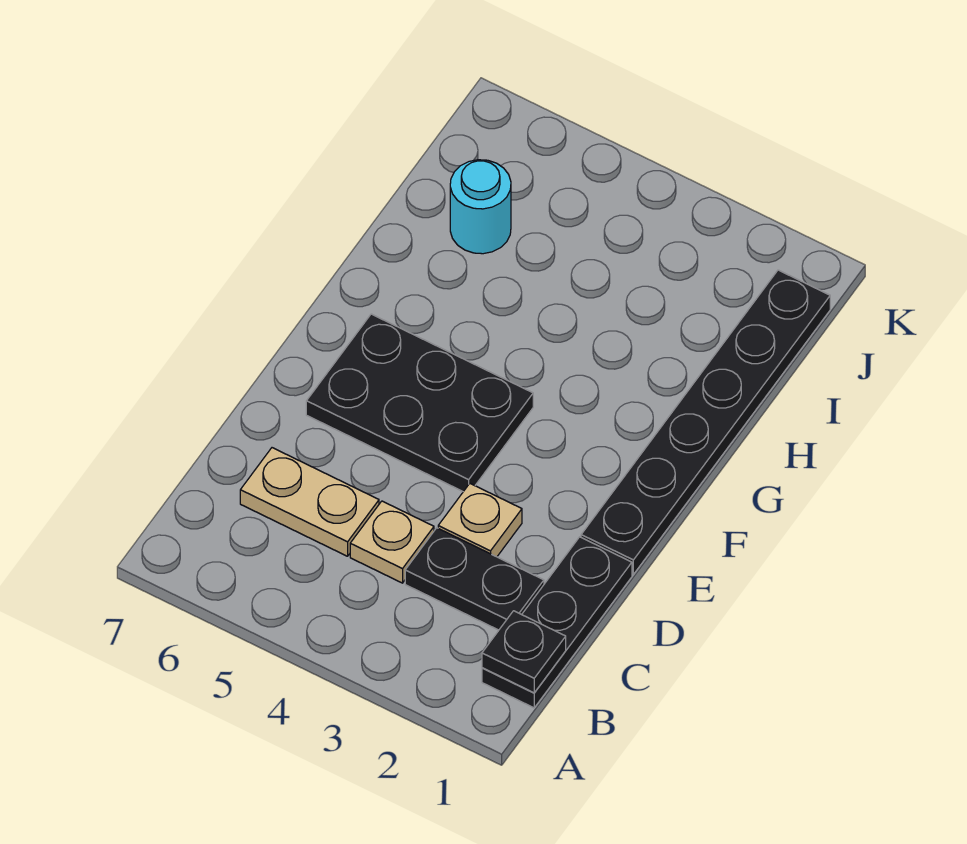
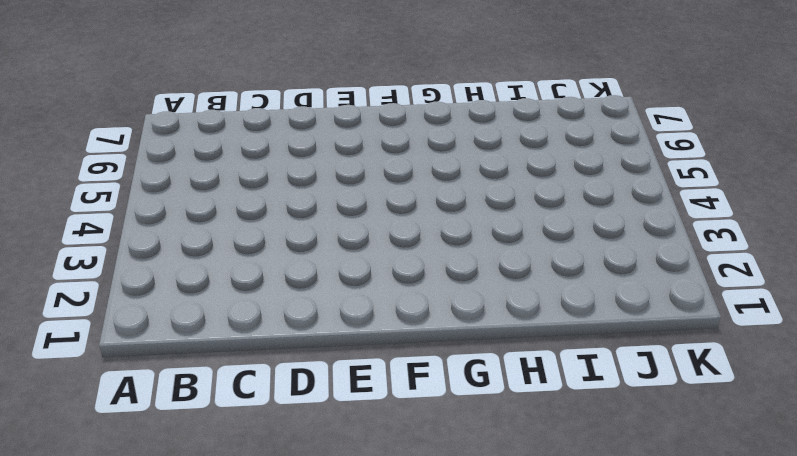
none -> black plate B1:D1 level 1
none -> black plate C2:C3 level 1

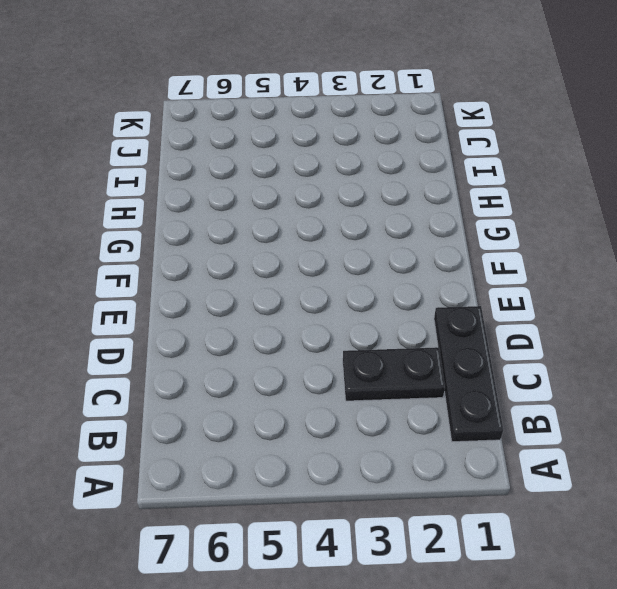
none -> tan plate C4 level 1
none -> tan plate C5:C6 level 1

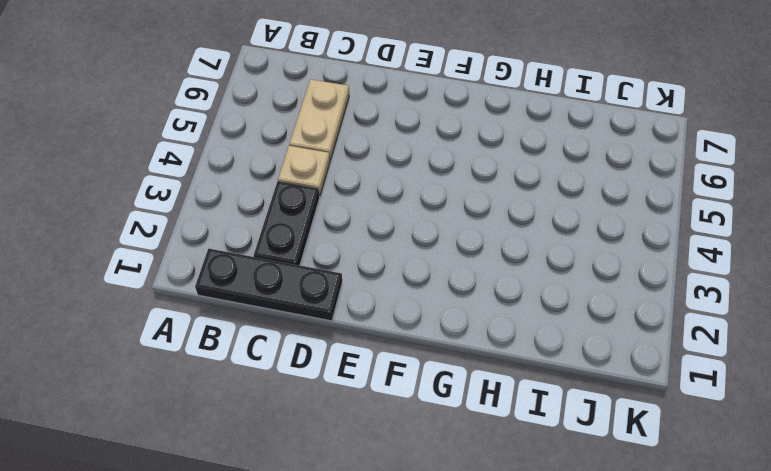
none -> tan plate D3 level 1
none -> black plate E1:J1 level 1

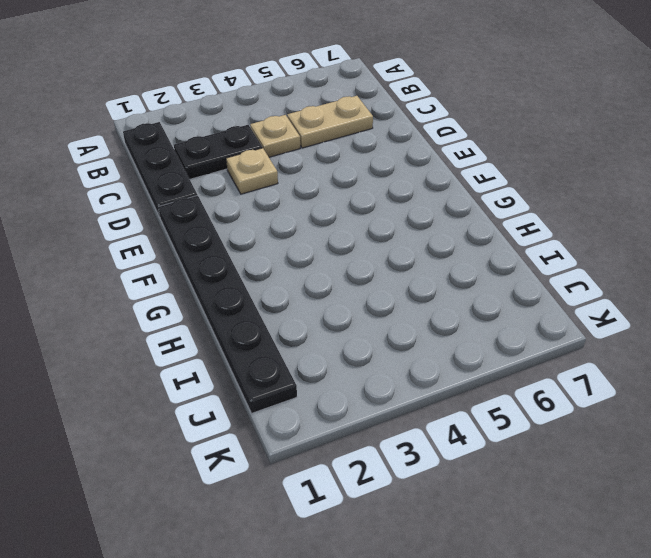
none -> black plate E4:F6 level 1
none -> cyan round brick I6 level 1

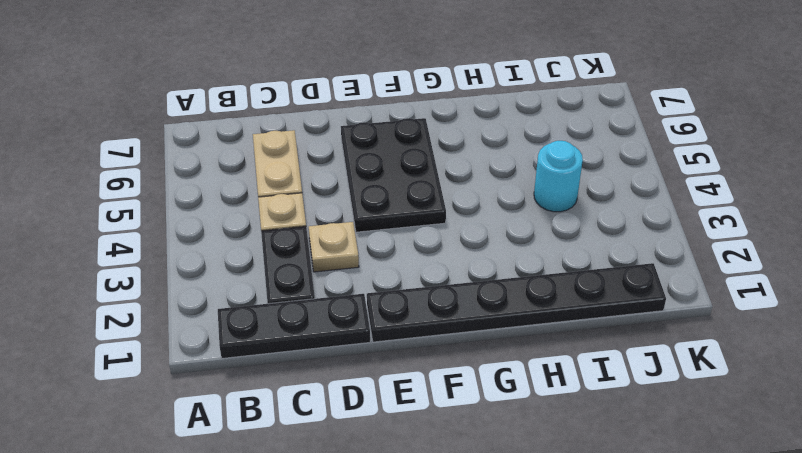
cyan round brick I4 level 1 -> cyan round brick I6 level 1
none -> black plate B1 level 2

